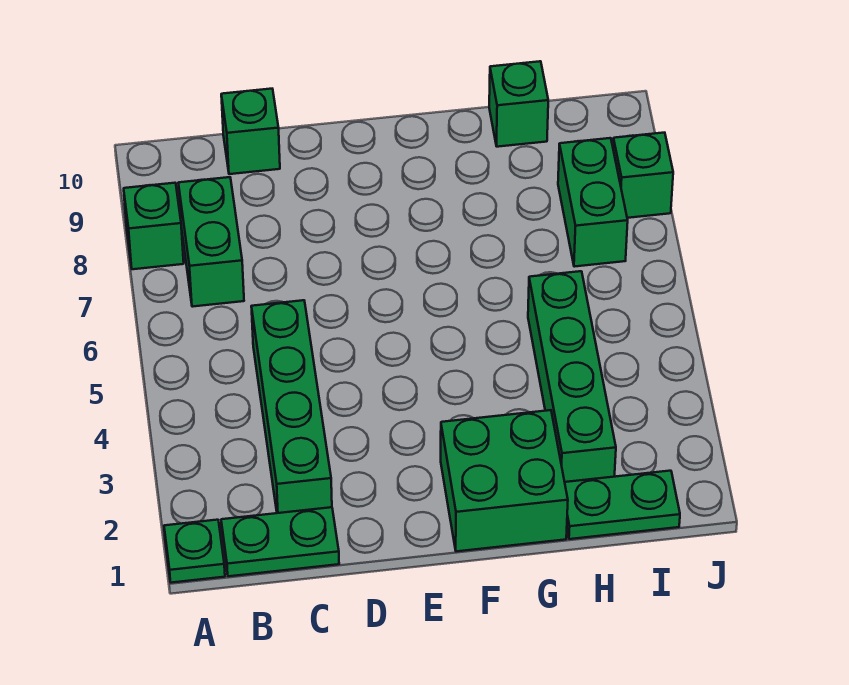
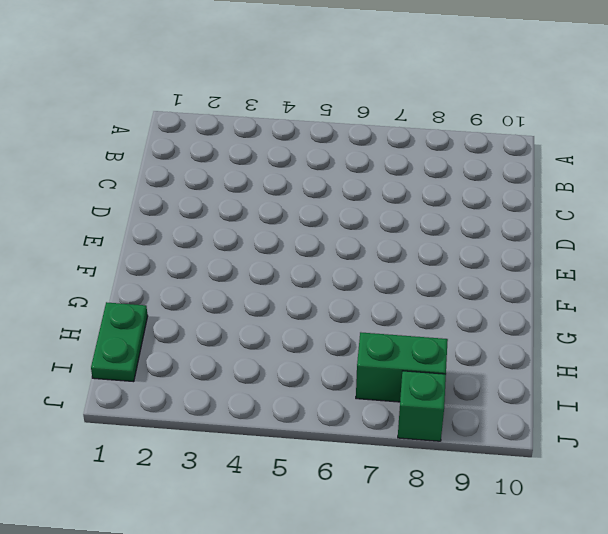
none -> green plate A1 level 1
none -> green brick A8 level 1
none -> green plate B1:C1 level 1

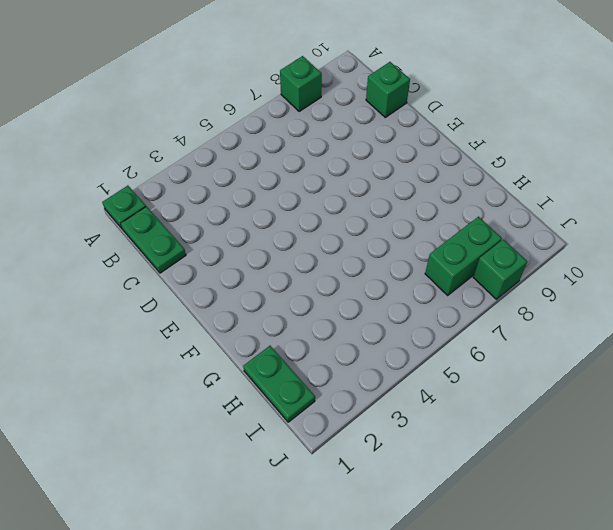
none -> green brick B7:B8 level 1
none -> green brick C2:C5 level 1
none -> green brick F1:G2 level 1

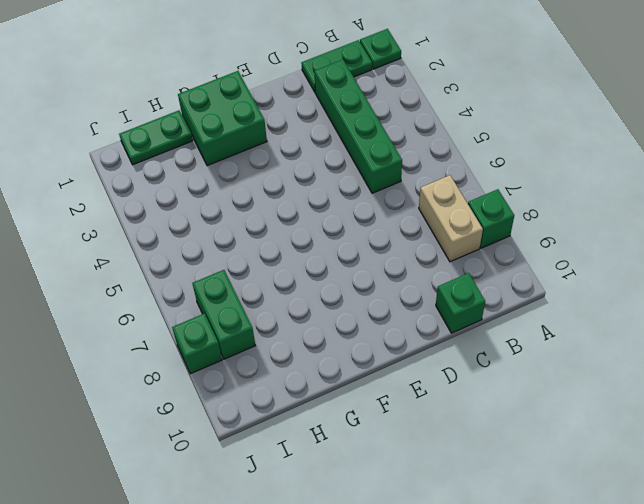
tan brick B7:B8 level 1 -> green brick B7:B8 level 1
none -> green brick H2:H5 level 1
none -> green brick H10 level 1

